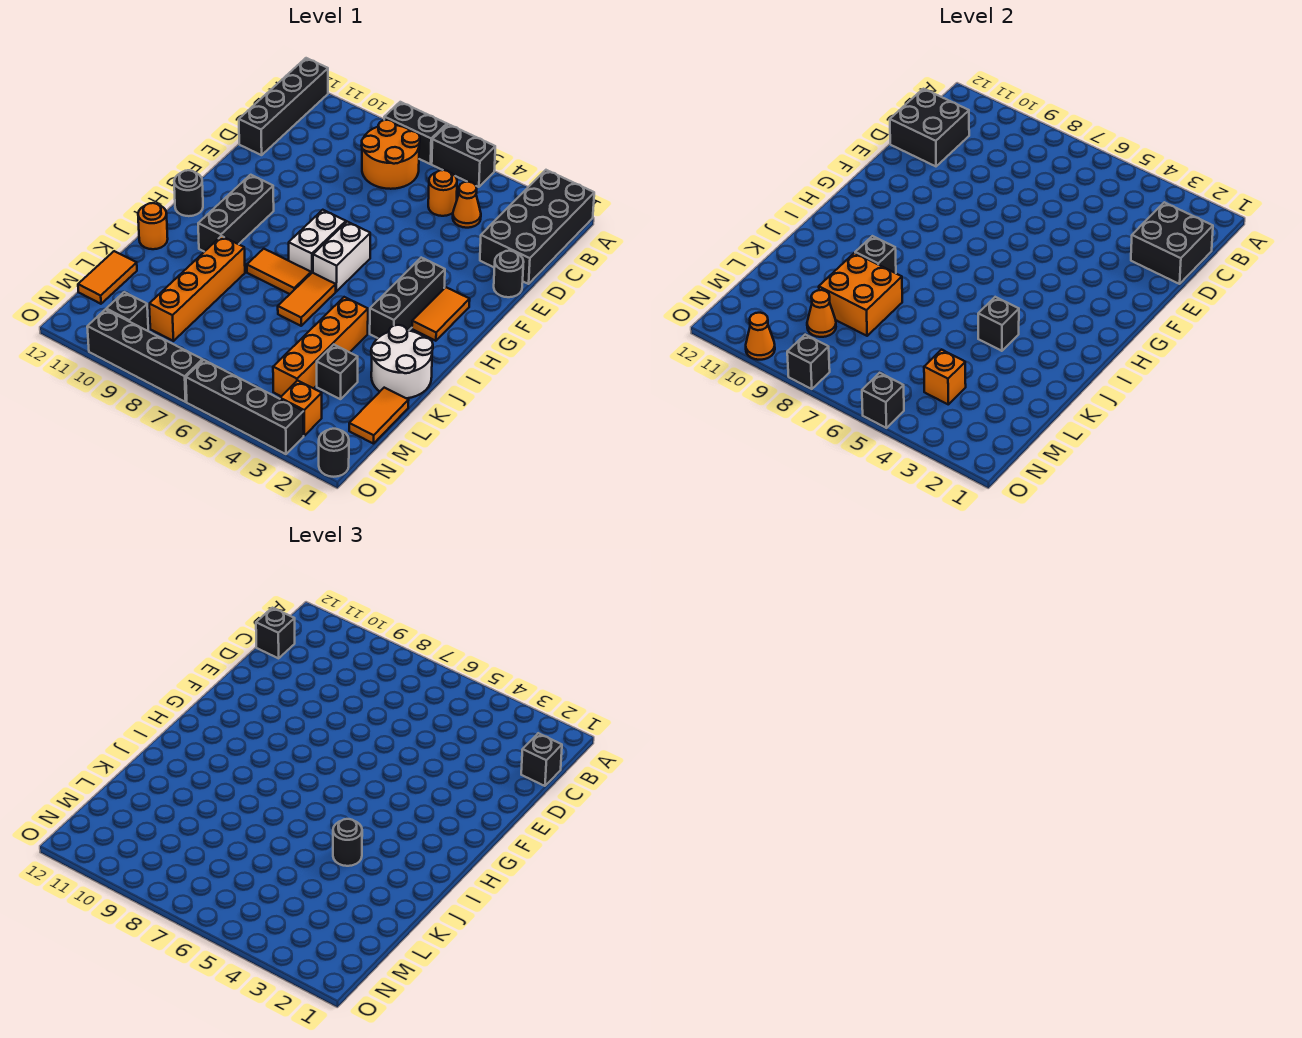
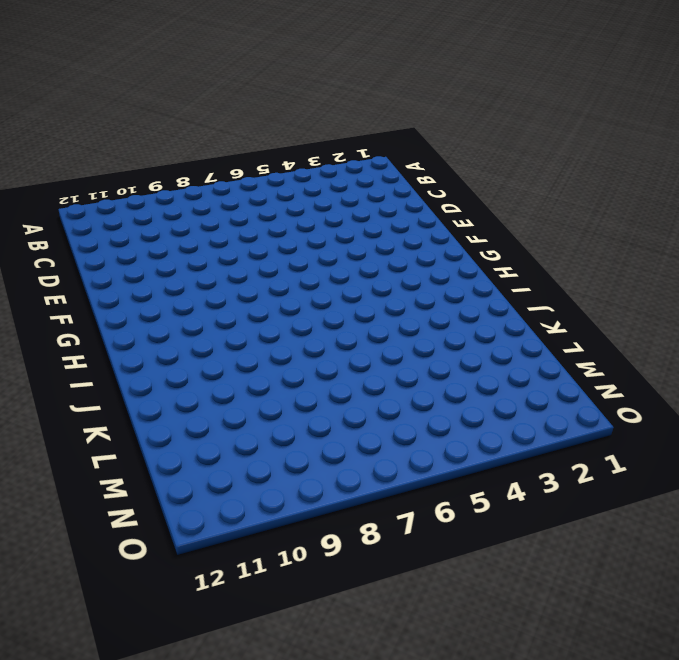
none -> black brick A1:D2 level 1
none -> black brick A5:A6 level 1
none -> black brick A7:A8 level 1
none -> black brick A12:D12 level 1

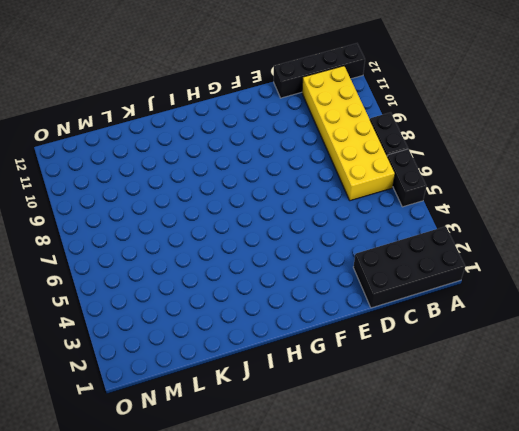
yellow brick B6:C11 level 1 -> orange round brick B7:C8 level 1
none -> orange cone C4 level 1
none -> orange round brick C5 level 1
none -> black round brick E1 level 1
none -> orange tile G2:H2 level 1

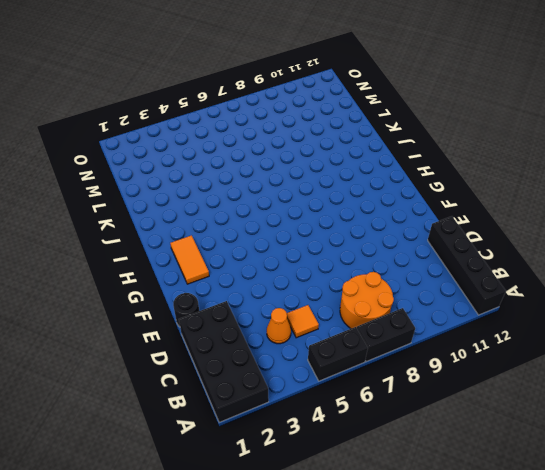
orange tile C5 level 1 -> orange round brick C5 level 1
none -> black brick G3:I3 level 1
none -> white brick G6:H6 level 1
none -> white brick G7:H7 level 1
none -> black brick G10:I10 level 1

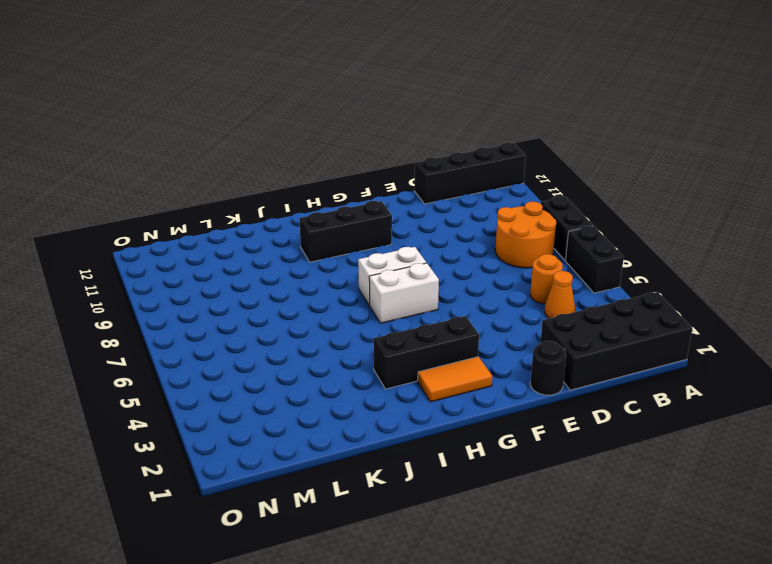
none -> black round brick H12 level 1
none -> orange tile I6:J6 level 1
none -> orange tile I7:I8 level 1
none -> white round brick J1:K2 level 1

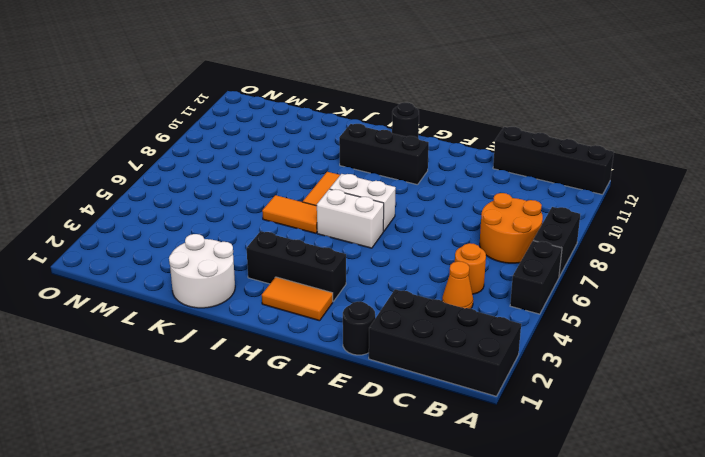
none -> orange brick J4:M4 level 1
none -> orange brick J9:M9 level 1
none -> orange round brick J12 level 1
none -> orange tile L1:M1 level 1

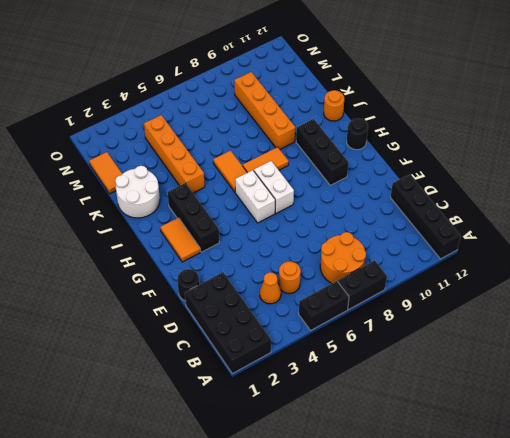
none -> black brick L3 level 1
none -> orange tile L12:M12 level 1
none -> orange brick N3 level 1
none -> black brick N10 level 1

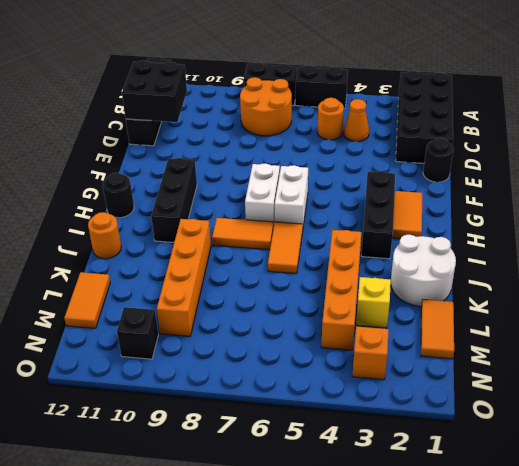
yellow brick L3 level 1 -> black brick L3 level 1
none -> black round brick O1 level 1
none -> black brick O3:O6 level 1
none -> black brick O7:O10 level 1
none -> black brick C1:D2 level 2

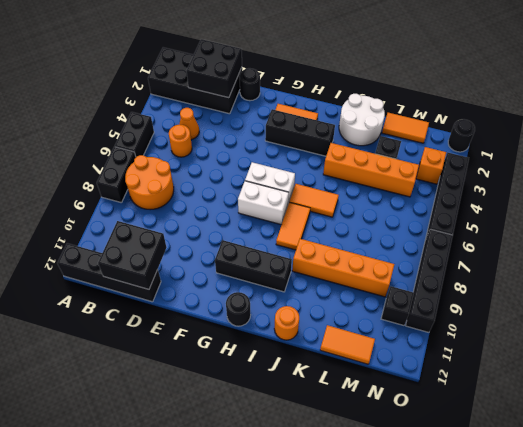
none -> black brick J4 level 2
none -> black brick J9 level 2
none -> orange brick K8:L9 level 2
none -> orange brick M4 level 2

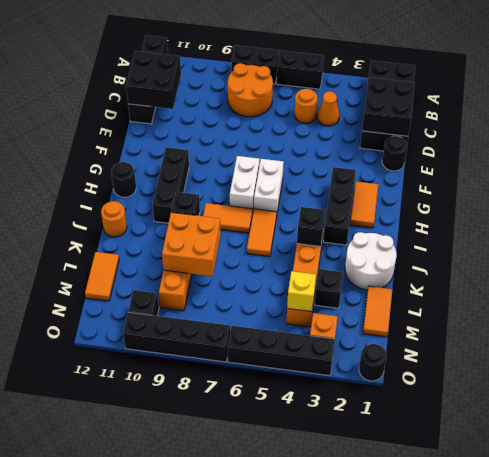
yellow brick M4 level 2 -> orange brick M4 level 2
none -> orange cone M9 level 2
none -> black brick O5 level 2
none -> black brick O8 level 2
none -> orange cone O10 level 2

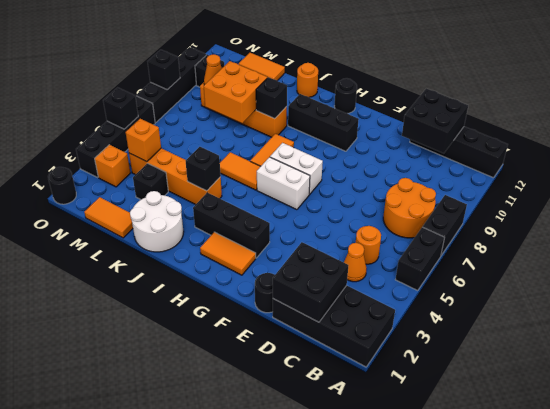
none -> orange cone O10 level 2
none -> black brick C1 level 3
none -> black brick C12 level 3
none -> black round brick J4 level 3

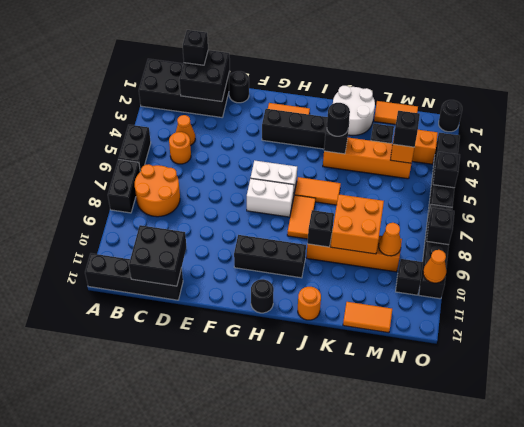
black brick M4 level 3 -> black brick C12 level 3

